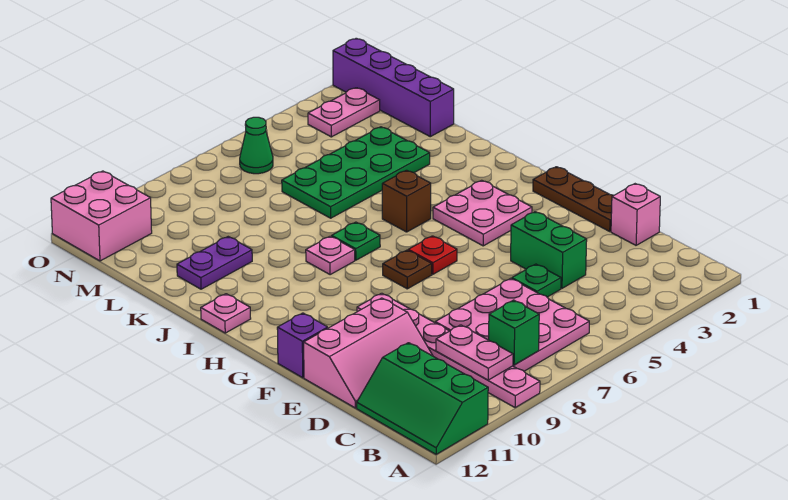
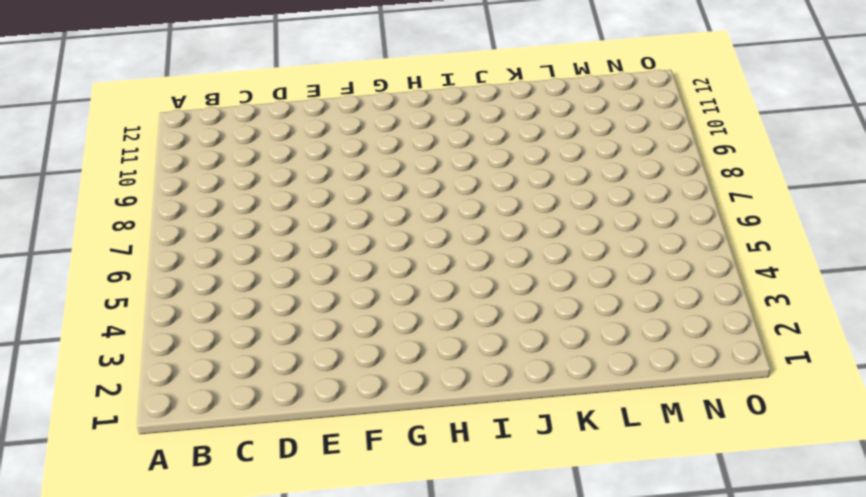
none -> pink plate A9:F9 level 1
none -> green slope A11:C12 level 1 top 11
none -> pink plate B6:D8 level 1

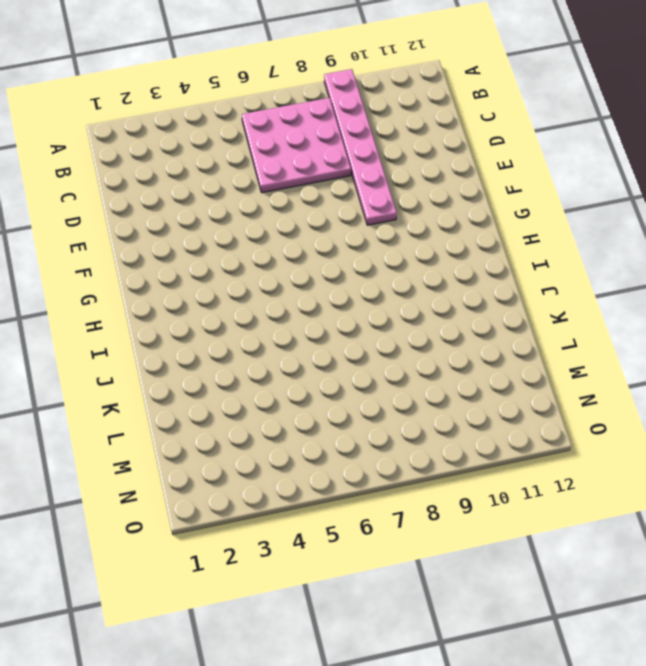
none -> green slope A11:C12 level 1 top 11
none -> pink brick D1 level 1
none -> green brick D4:E4 level 1

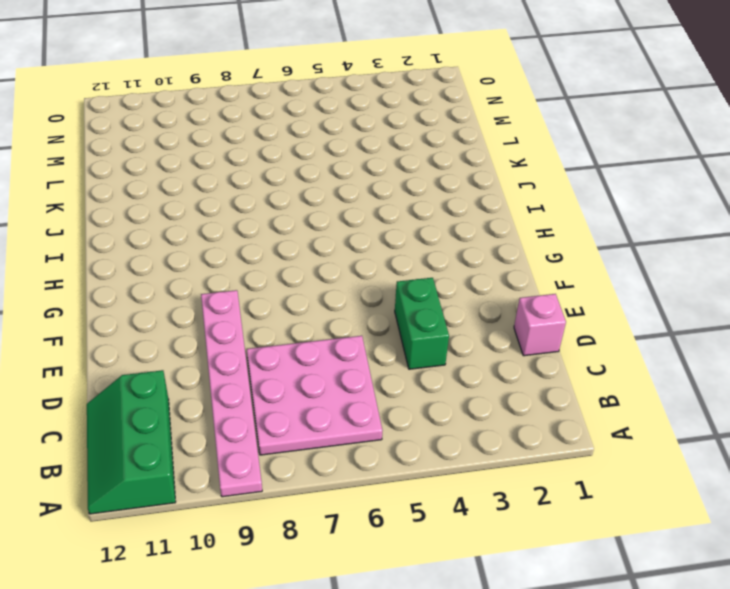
none -> green plate D5 level 1
none -> pink slope D10:E12 level 1 top E
none -> brown plate E1:G1 level 1

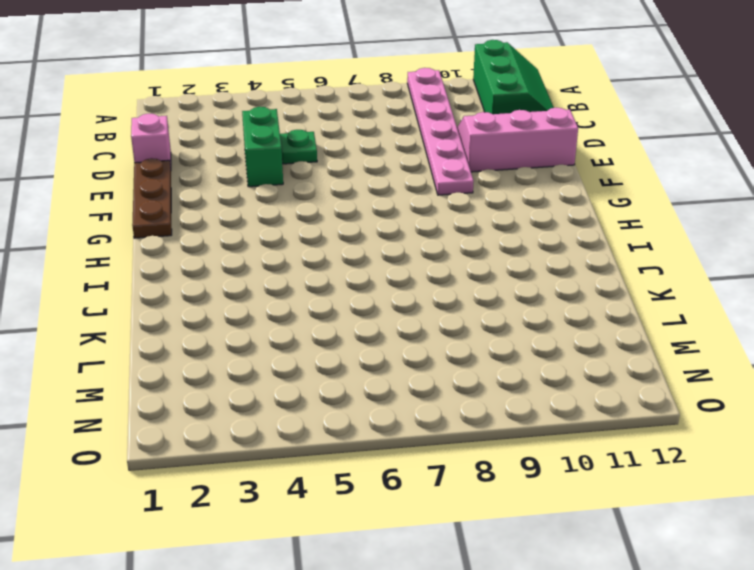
none -> pink plate B6:D8 level 1
none -> purple brick F12 level 1
none -> pink plate G3:H4 level 1

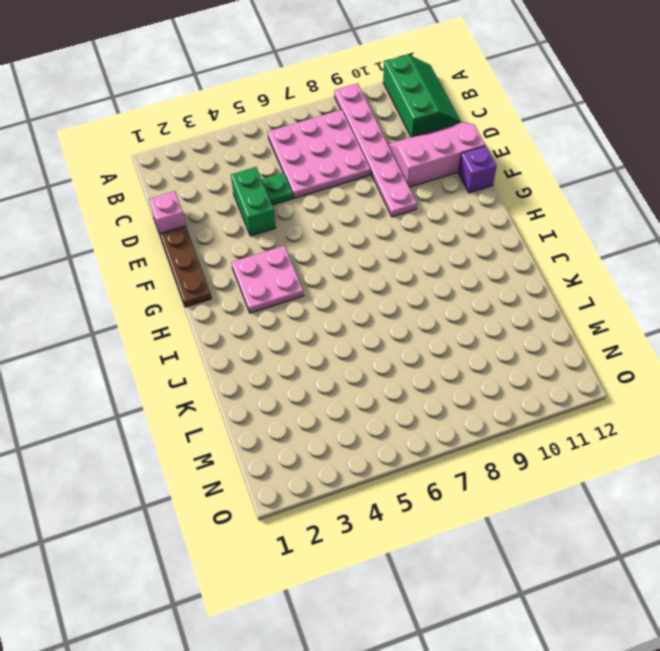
none -> red plate G6 level 1
none -> brown plate G7 level 1
none -> brown brick I5 level 1

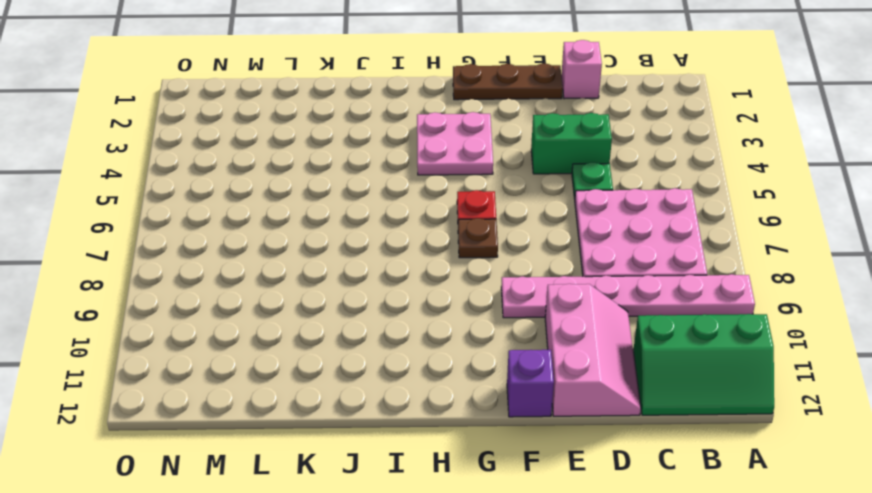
none -> brown brick I5 level 1
none -> green plate I7 level 1
none -> pink plate I8 level 1

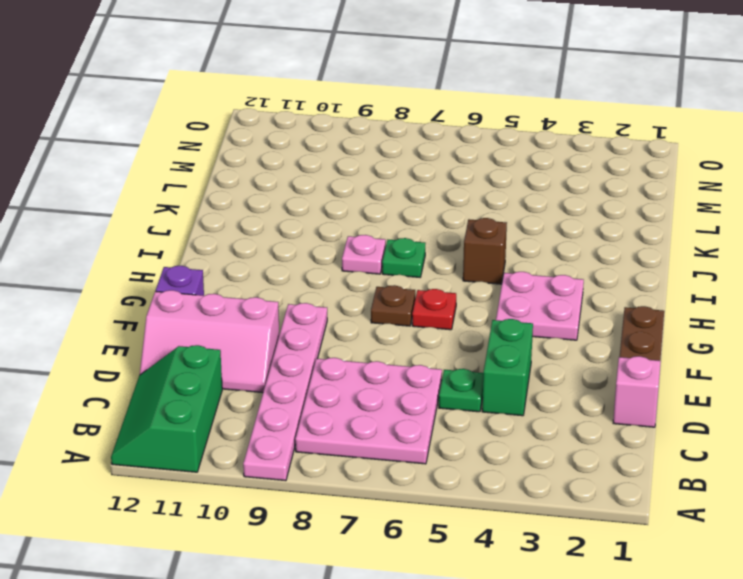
none -> pink plate I12 level 1
none -> green plate K3:L6 level 1
none -> purple plate K10:K11 level 1

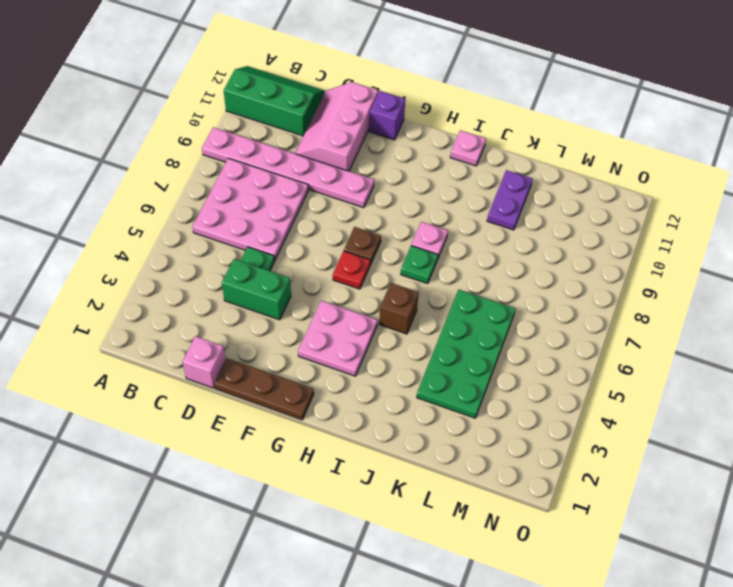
none -> purple brick L1:O1 level 1
none -> pink plate N2:N3 level 1
none -> green cone N6 level 1

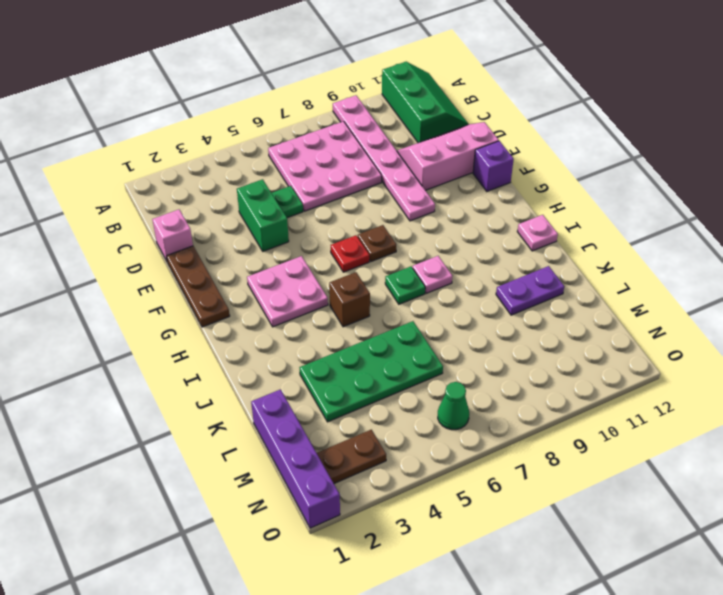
brown plate N2:N3 level 1 -> pink plate N2:N3 level 1
none -> pink brick N11:O12 level 1
none -> green brick B8 level 2
none -> pink plate B9:C9 level 2

